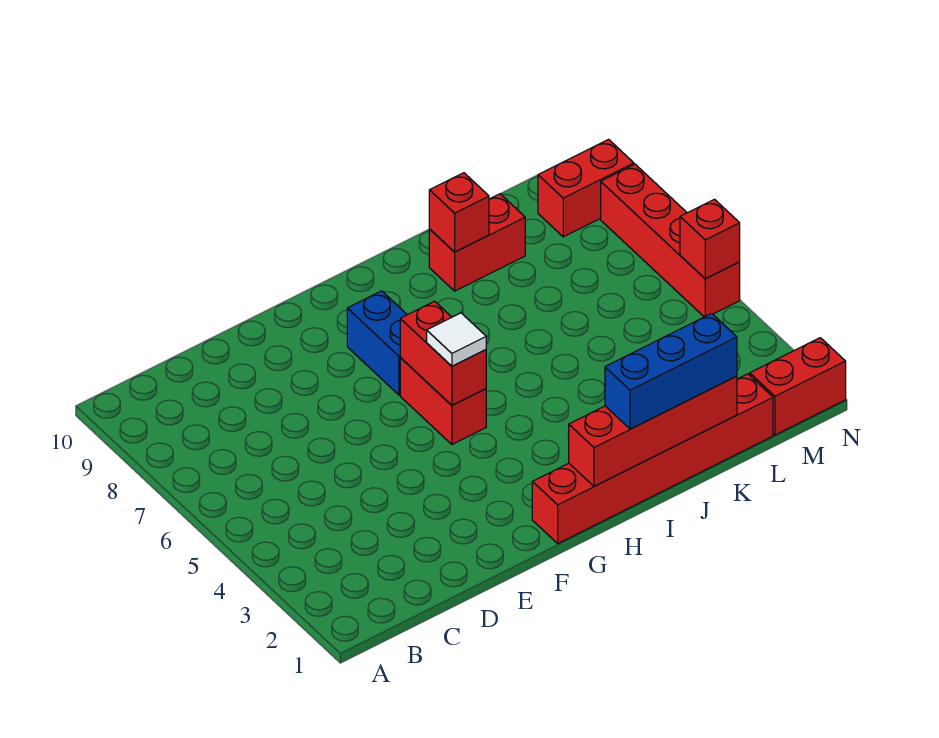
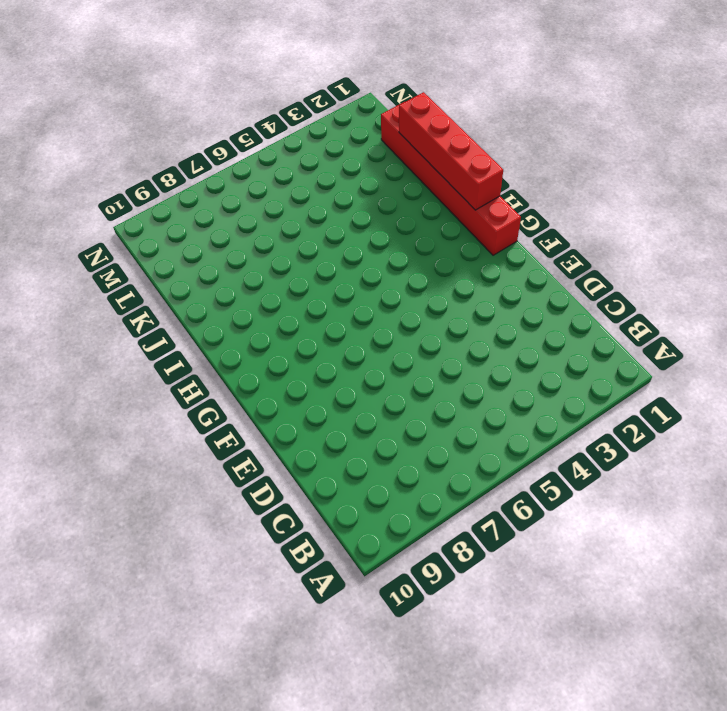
none -> red brick G5:G6 level 1
none -> blue brick G7:G8 level 1
none -> red brick J9:K9 level 1

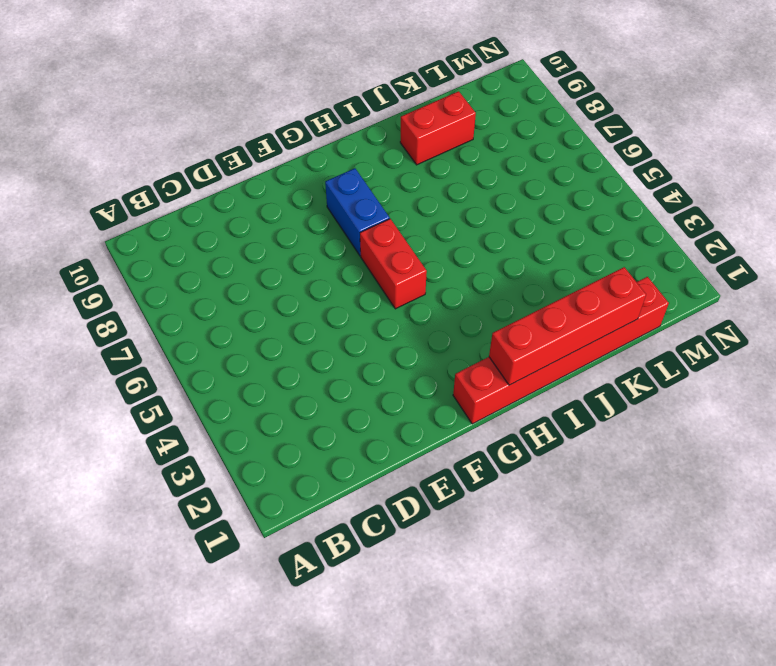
none -> red brick M1:N1 level 1
none -> red brick M9:N9 level 1
none -> red brick N5:N8 level 1

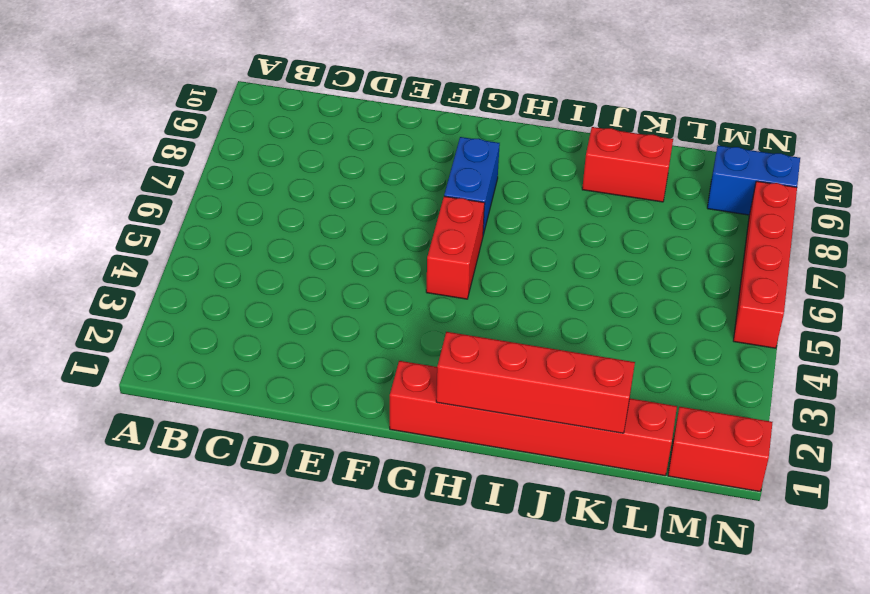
blue brick M9:N9 level 1 -> red brick M9:N9 level 1
none -> red brick G5:G6 level 2
none -> red brick J9 level 2
none -> red brick N5 level 2

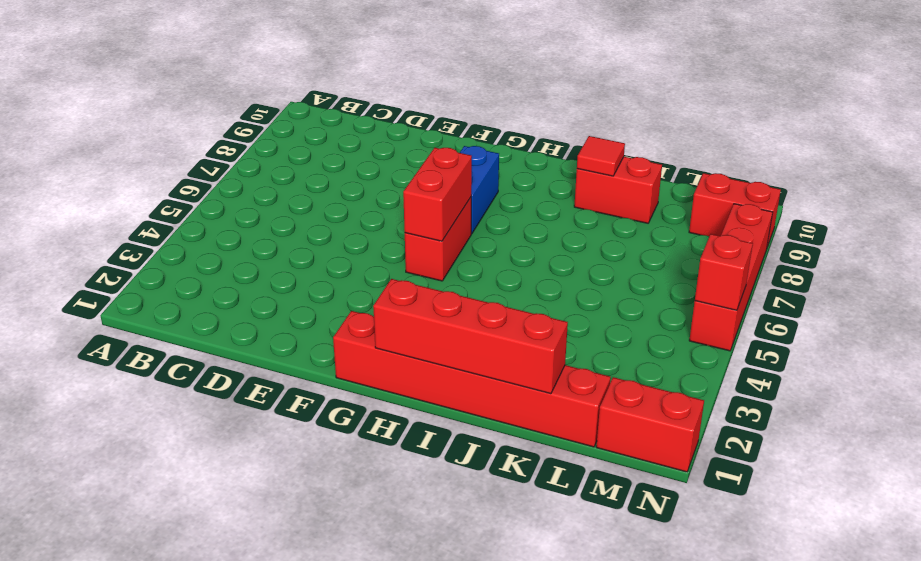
red tile J9 level 2 -> red brick J9 level 2
none -> white tile G5 level 3
none -> blue brick I1:K1 level 3

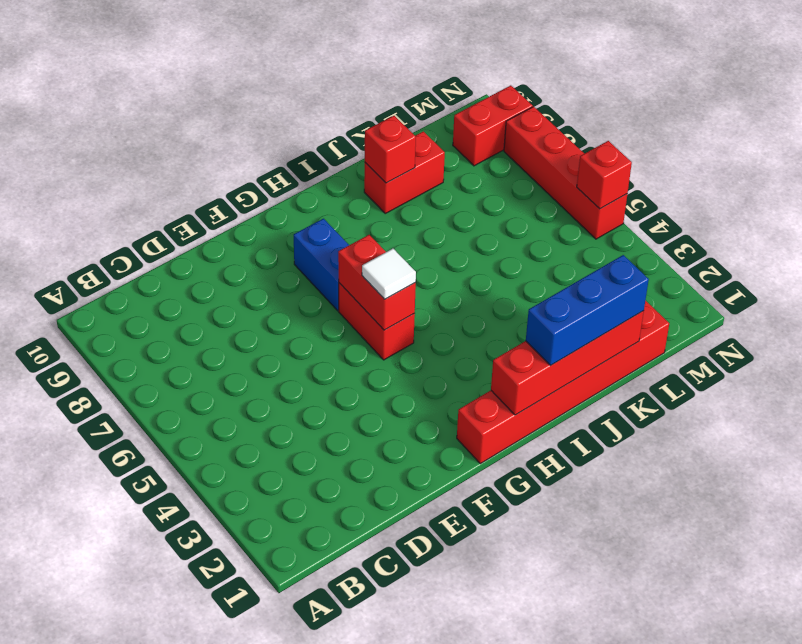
none -> red brick M1:N1 level 1

